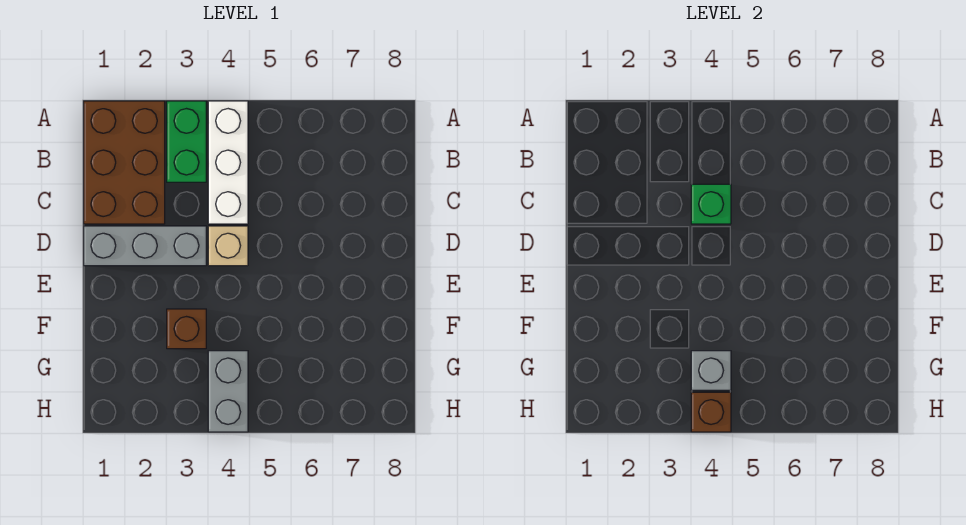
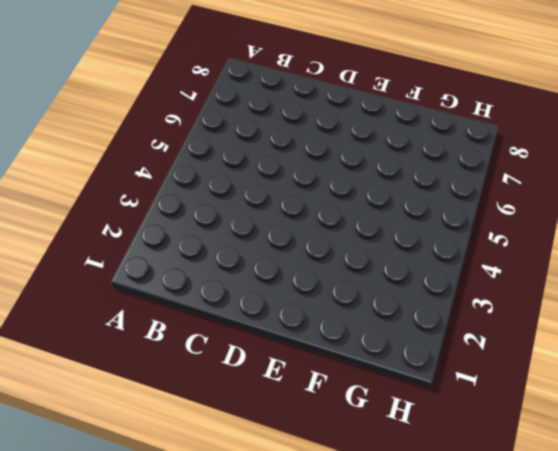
none -> brown brick A1:C2 level 1
none -> green brick A3:B3 level 1

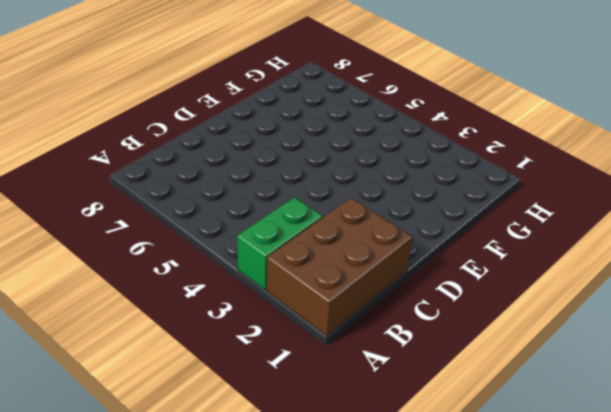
none -> white brick A4:C4 level 1
none -> grey brick D1:D3 level 1

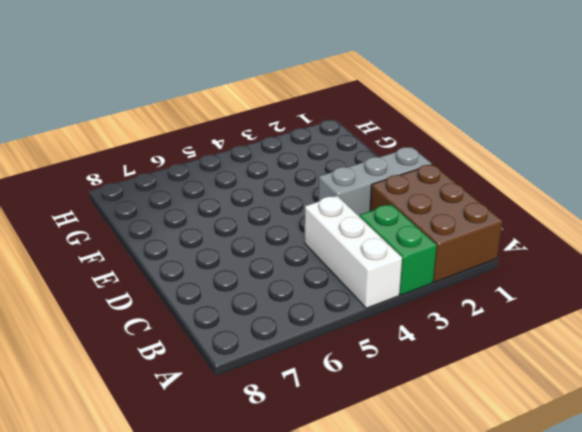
none -> tan brick D4 level 1
none -> brown brick F3 level 1

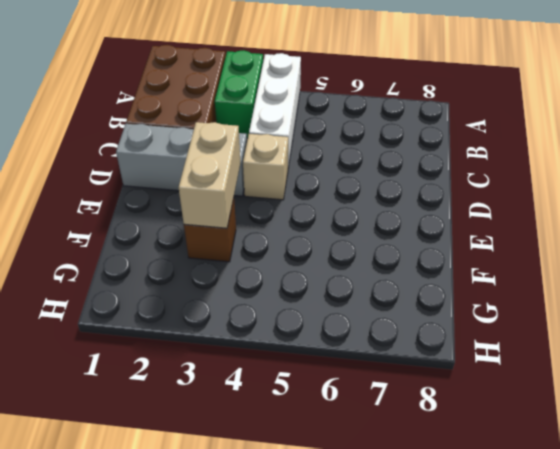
tan brick E3:F3 level 2 -> none
none -> grey brick G4:H4 level 1
none -> green brick C4 level 2

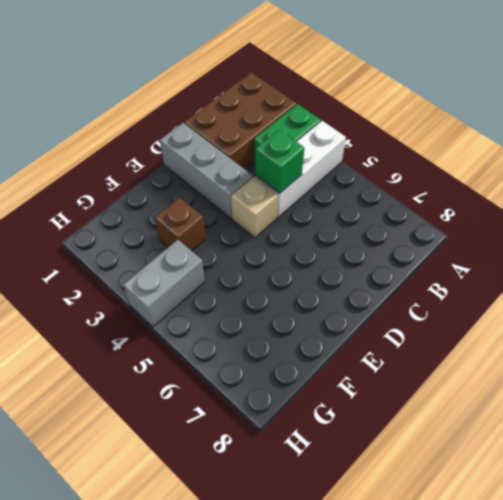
none -> grey brick G4 level 2
none -> brown brick H4 level 2

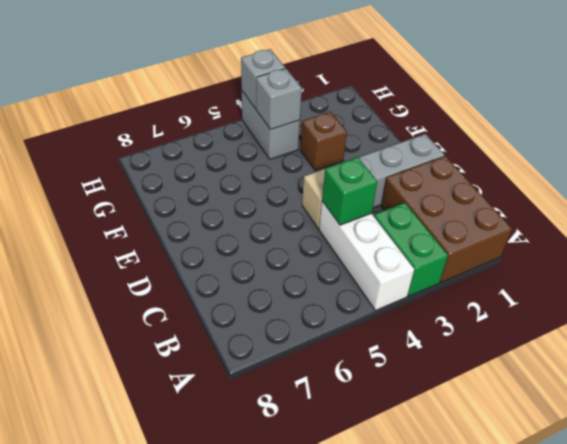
grey brick H4 level 2 -> brown brick H4 level 2

